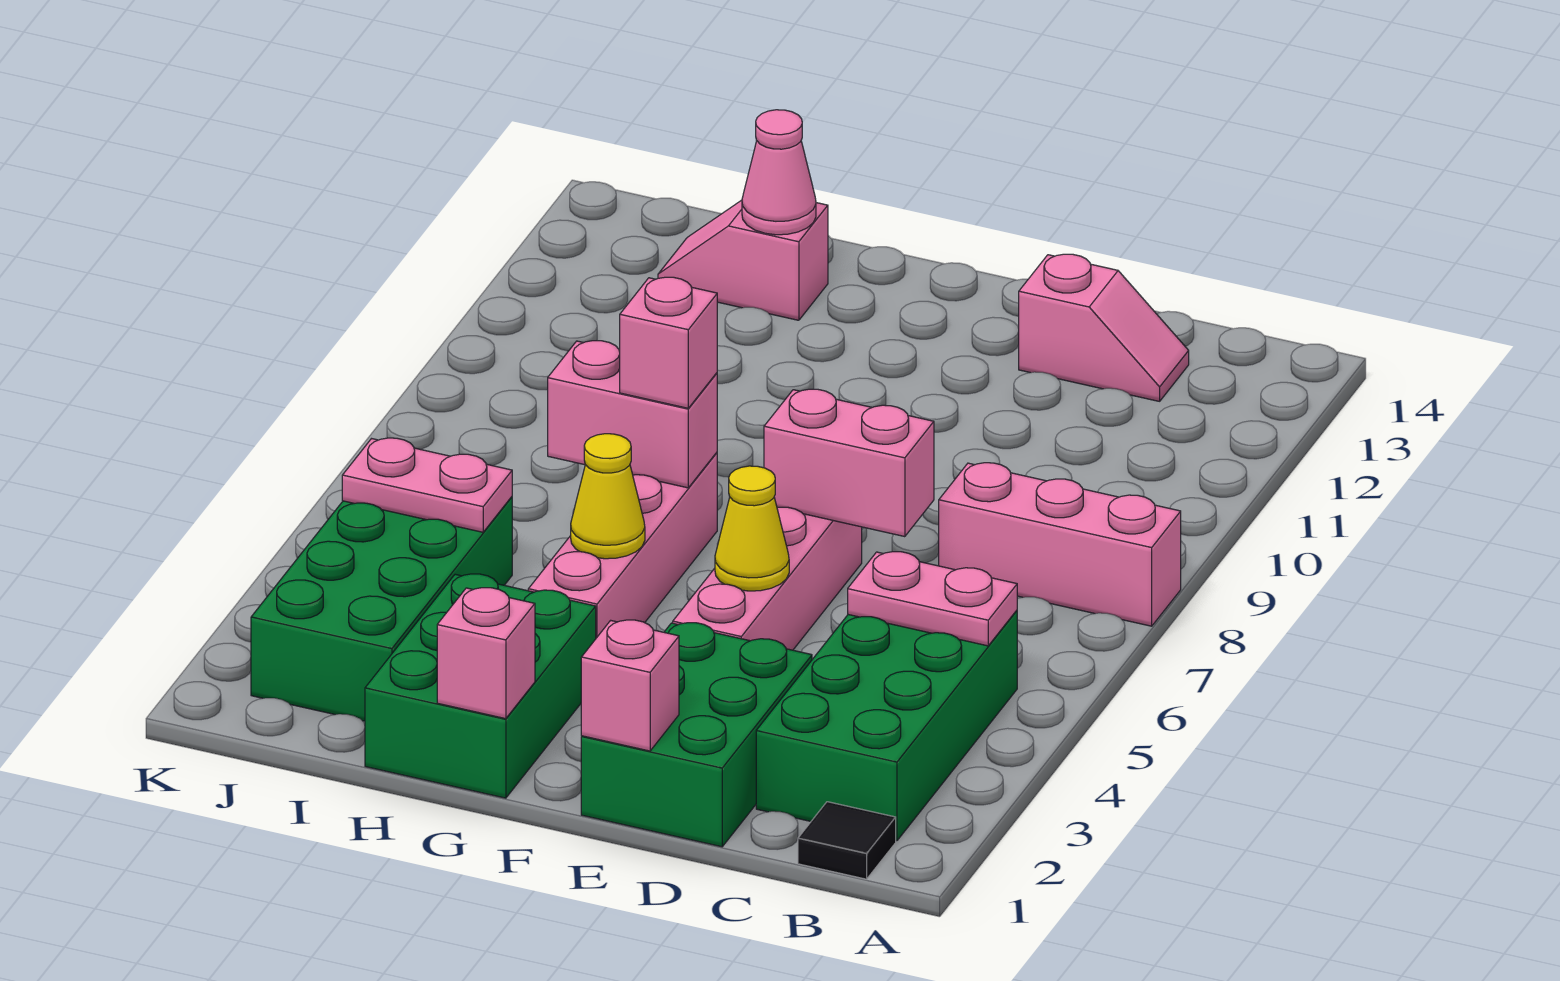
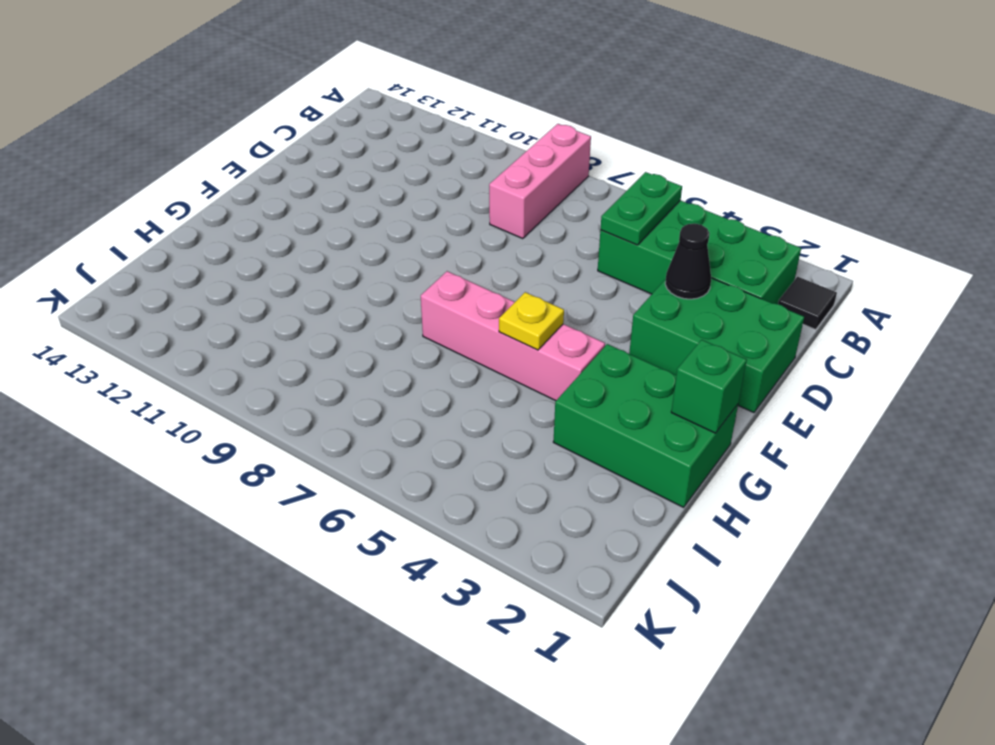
green plate B5:C5 level 2 -> pink plate B5:C5 level 2
black cone D3 level 2 -> none
green brick G1 level 2 -> pink brick G1 level 2
yellow plate G5 level 2 -> yellow cone G5 level 2
none -> pink slope C13:D13 level 1 top D
none -> pink brick E4:E7 level 1
none -> pink slope H13:I13 level 1 top H

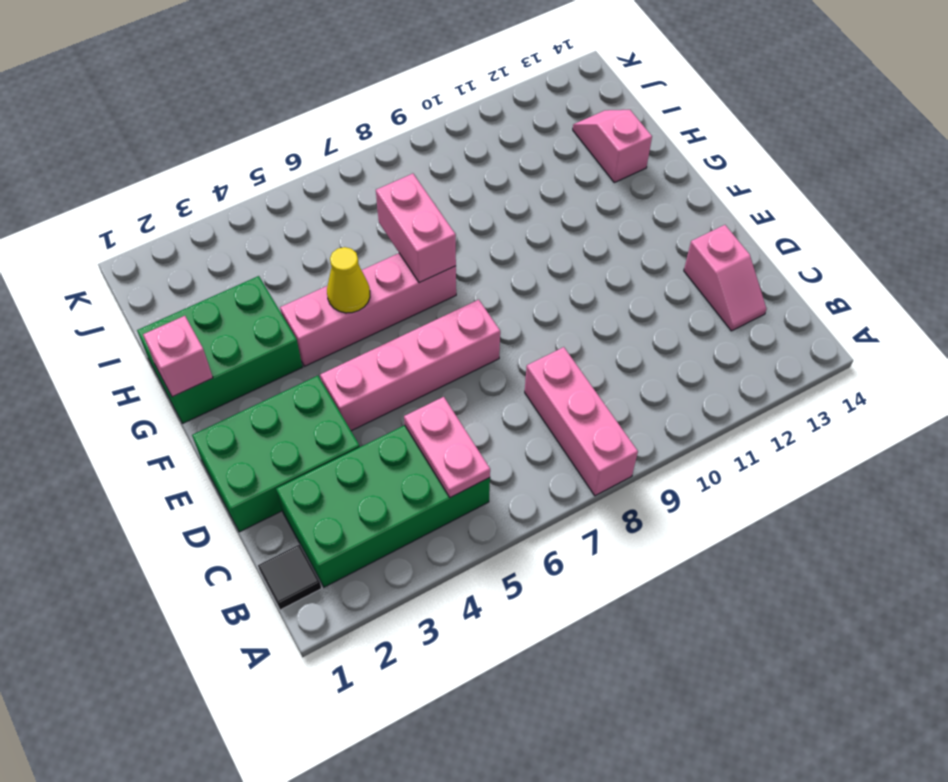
none -> green brick I2:J5 level 1
none -> pink brick D7:E7 level 2
none -> pink brick E1 level 2

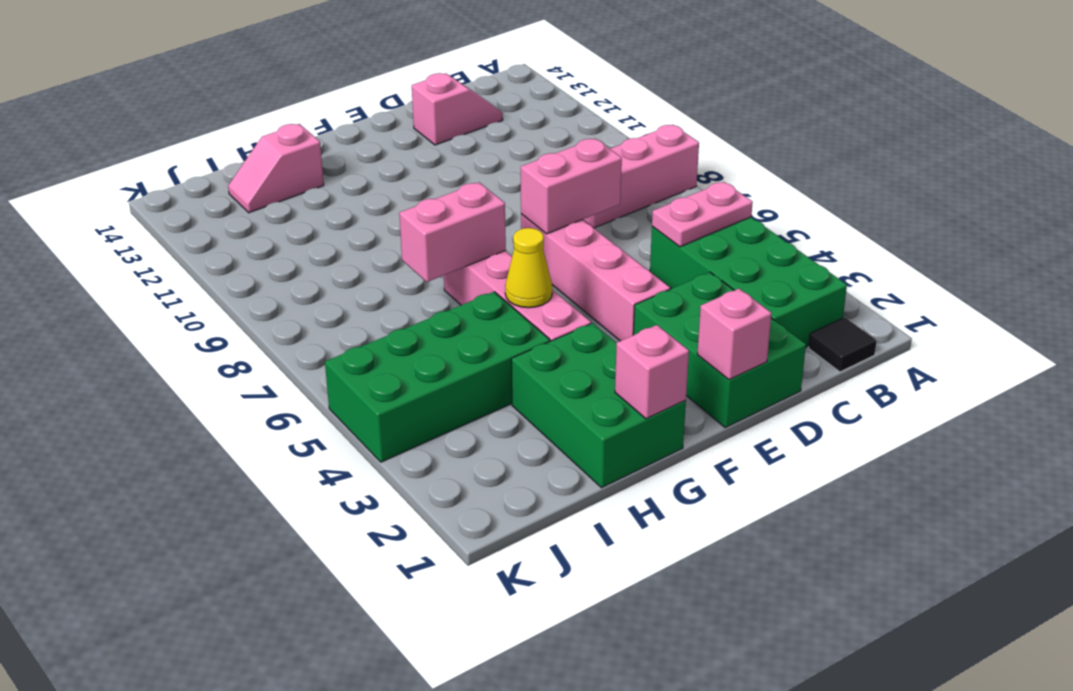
green brick H4:K5 level 1 -> green brick I2:J5 level 1
none -> yellow cone E5 level 2
none -> pink cone H13 level 2
none -> pink plate I5:J5 level 2

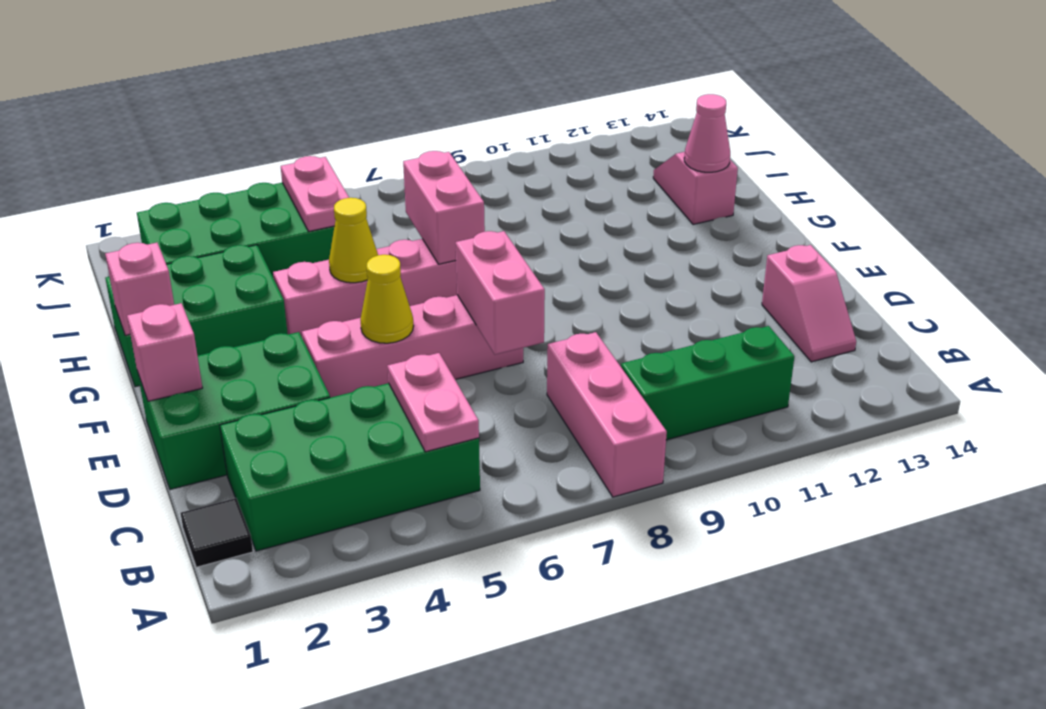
green brick B9:B11 level 1 -> none
none -> pink brick G7 level 3

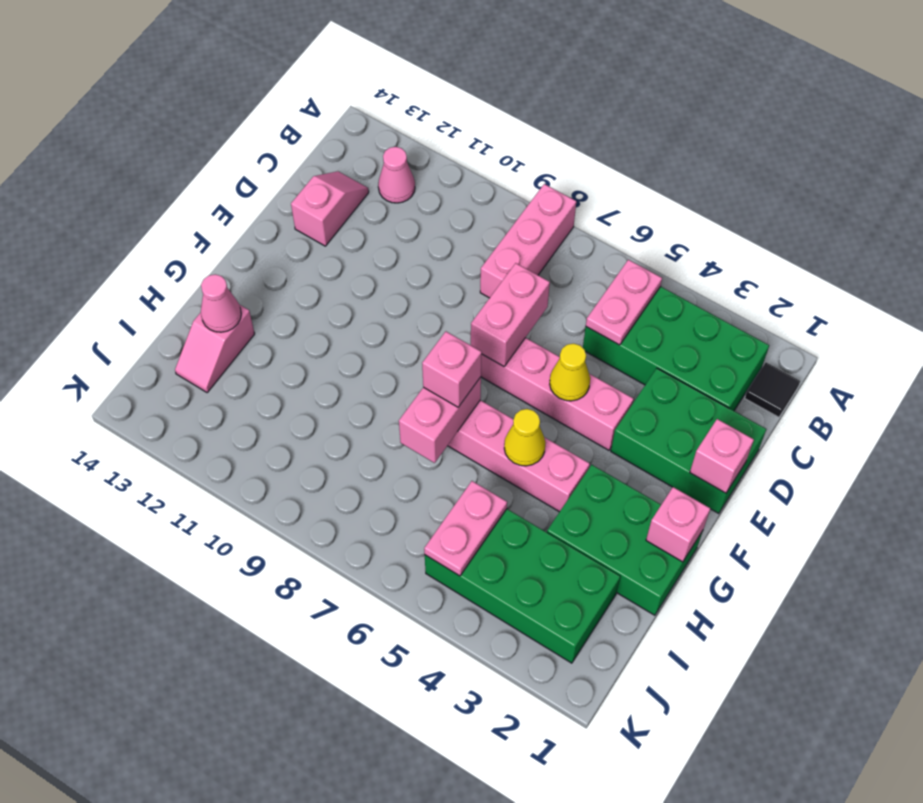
pink cone B12 level 1 -> none

